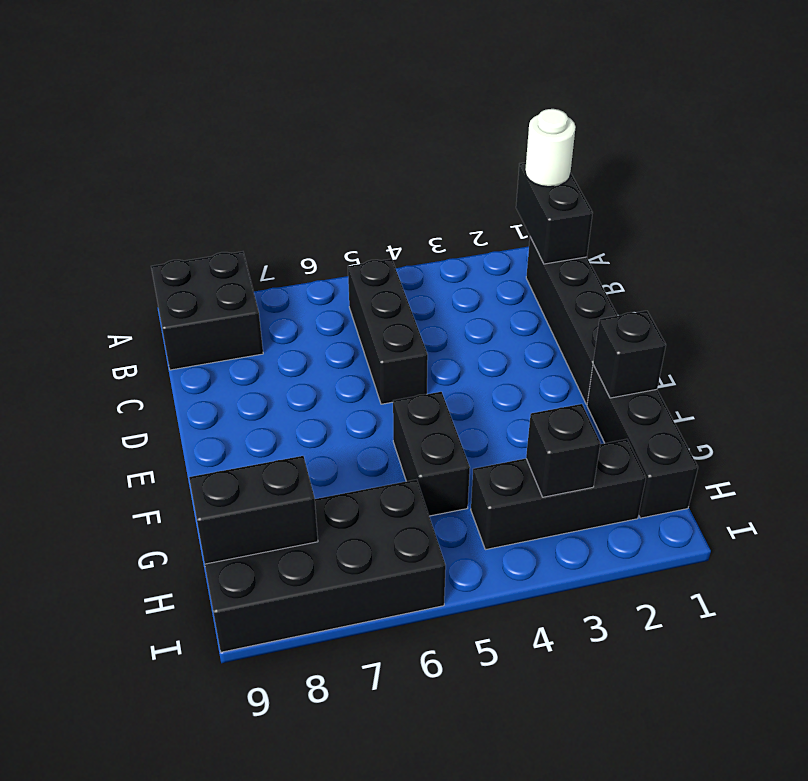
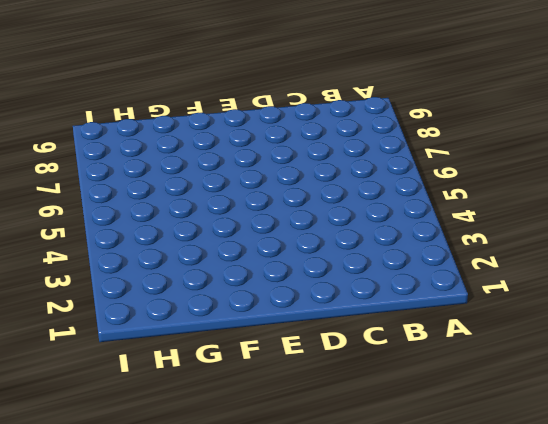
none -> black brick A8:B9 level 1
none -> black brick B1:E1 level 1
none -> black brick B5:D5 level 1

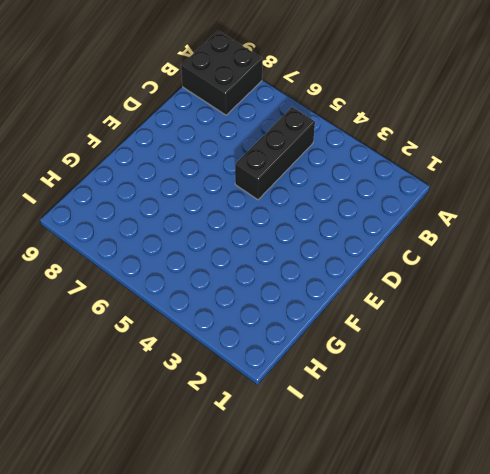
none -> black brick B1:E1 level 1
none -> black brick F1:H1 level 1
none -> black brick F5:G5 level 1

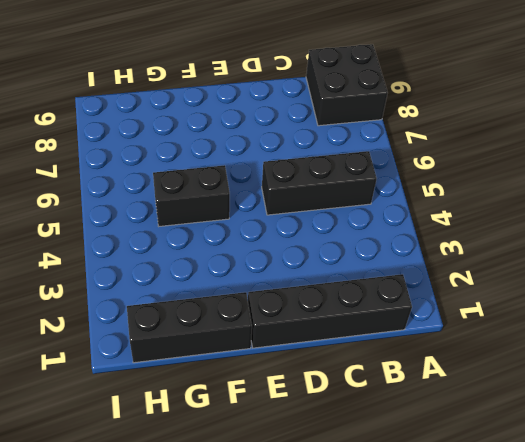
none -> black brick H2:H4 level 1
none -> black brick H6:I9 level 1
none -> black brick A1:B1 level 2

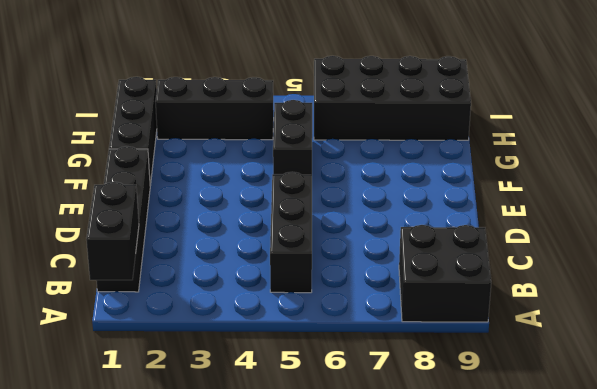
none -> black brick F1 level 2
none -> black brick H3 level 2
none -> black brick H8:H9 level 2

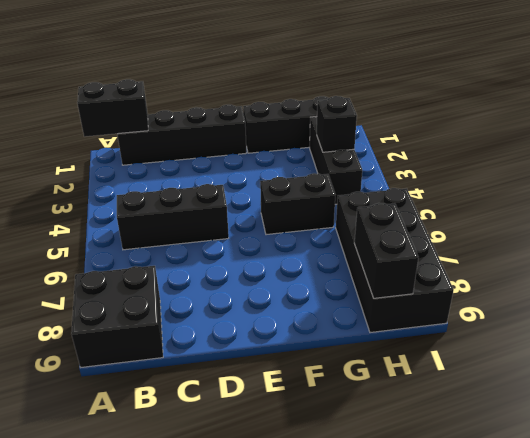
none -> black brick F1 level 2
none -> white round brick A1 level 3

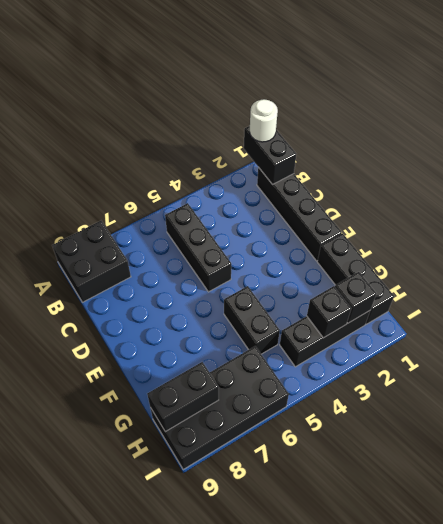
black brick H2 level 2 -> black brick F1 level 2

